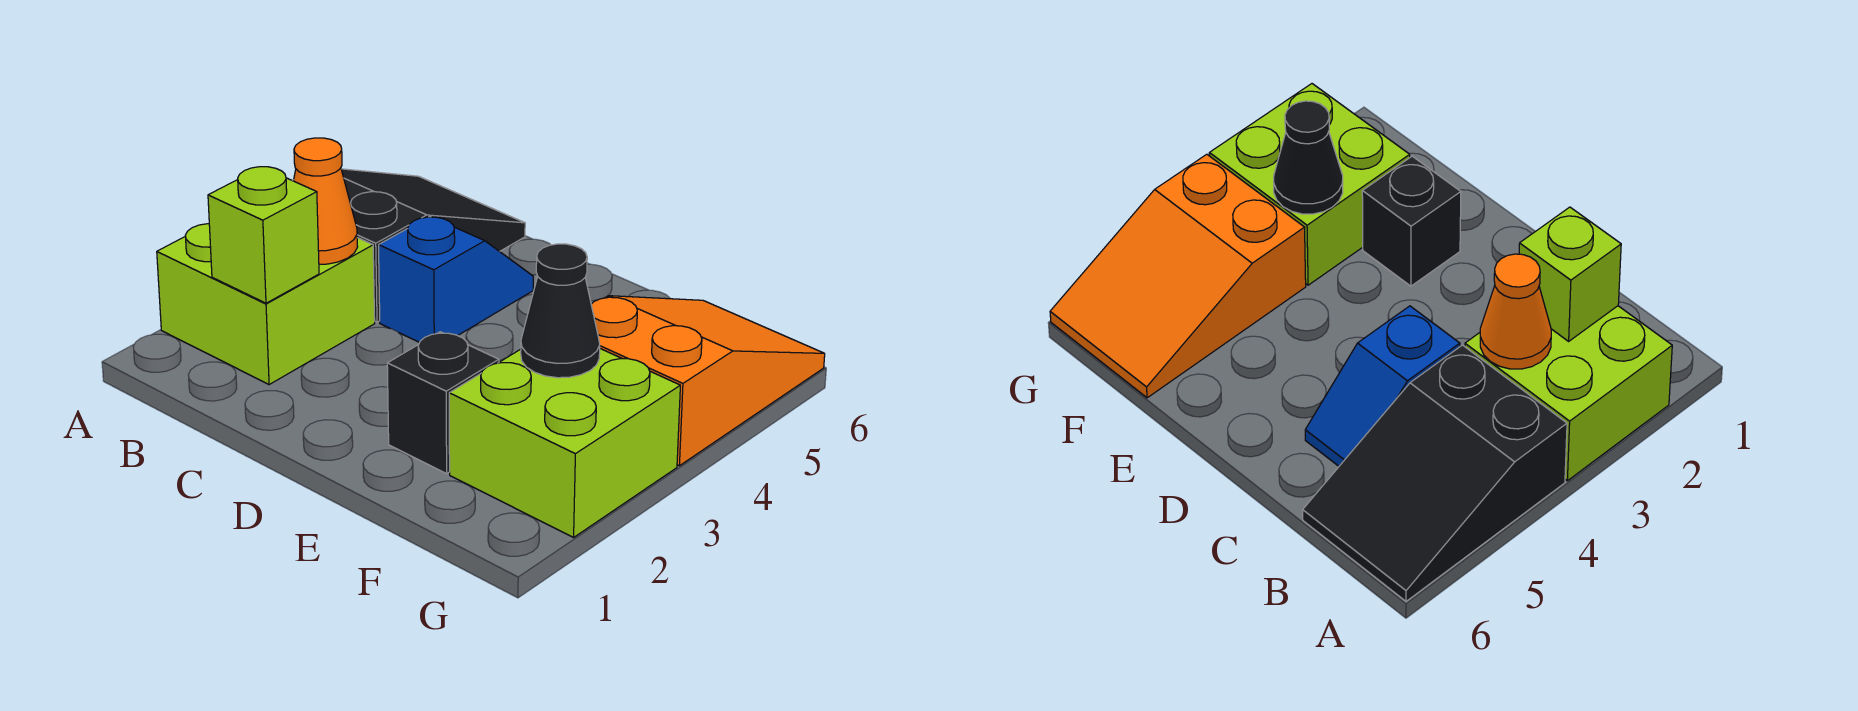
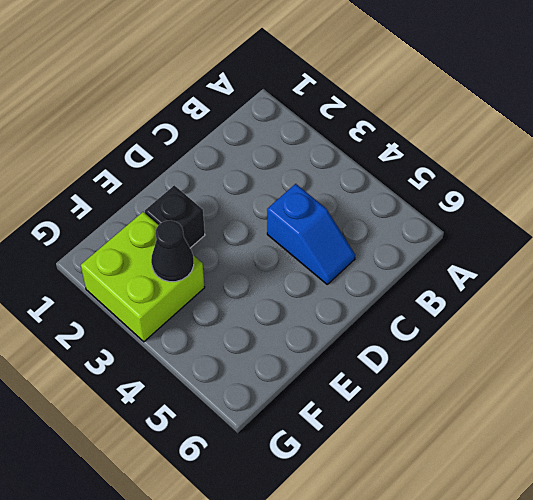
none -> lime brick A2:B3 level 1
none -> black slope A4:B6 level 1 top 4

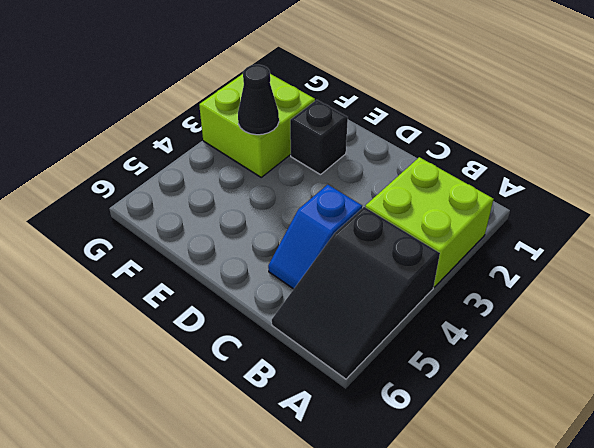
none -> orange slope F4:G6 level 1 top 4
none -> lime brick B2 level 2

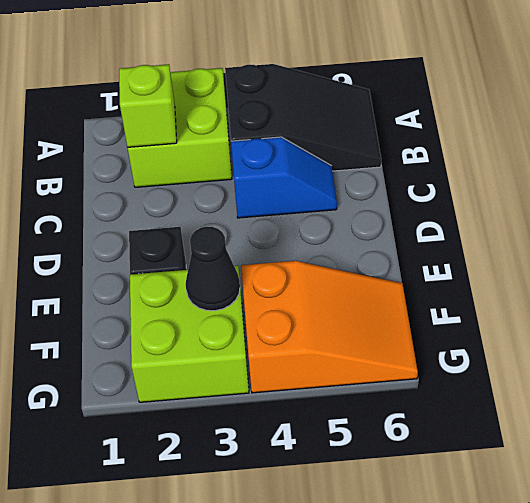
none -> orange cone B3 level 2

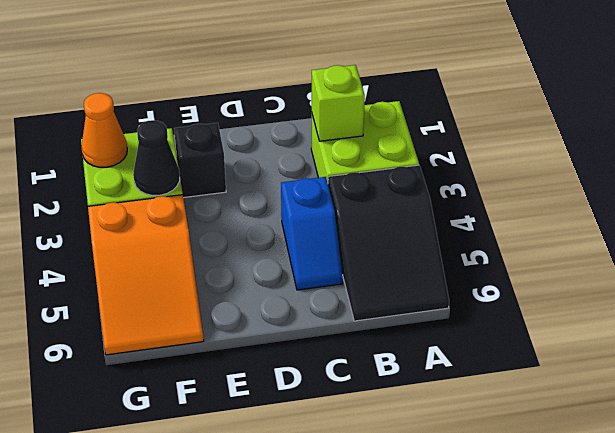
orange cone G2 level 2 -> orange cone B3 level 2

